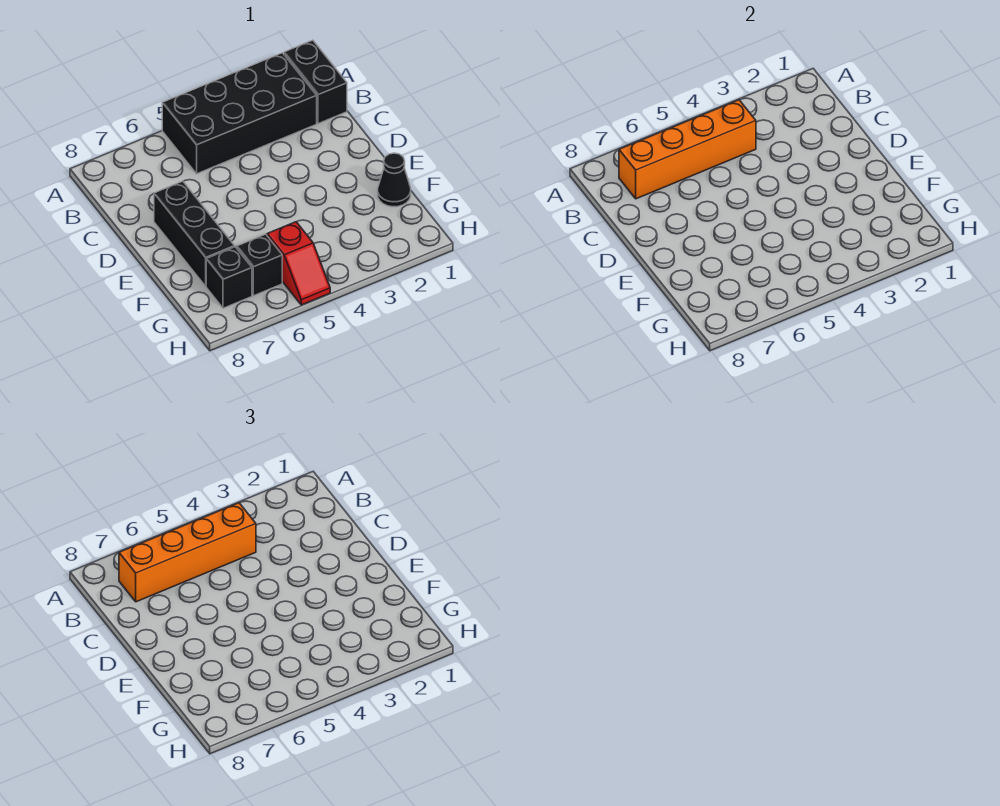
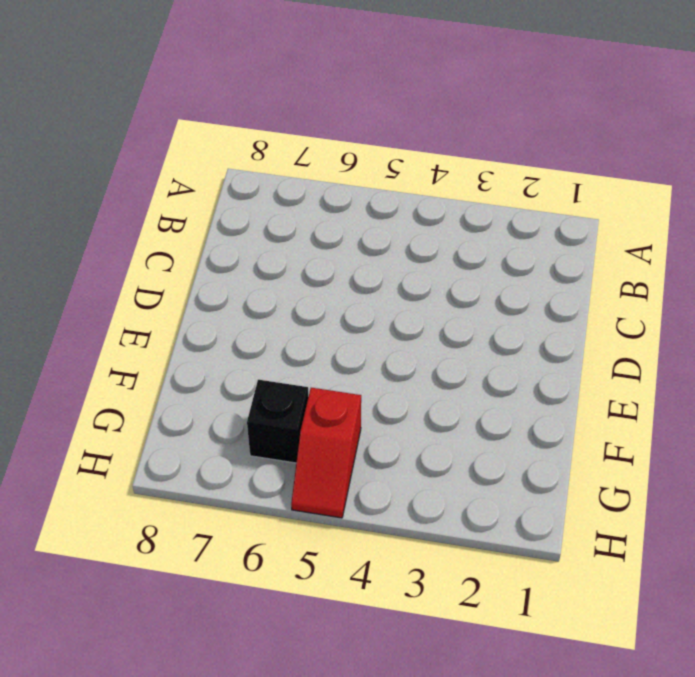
none -> black brick A1:B1 level 1
none -> black brick A2:B5 level 1

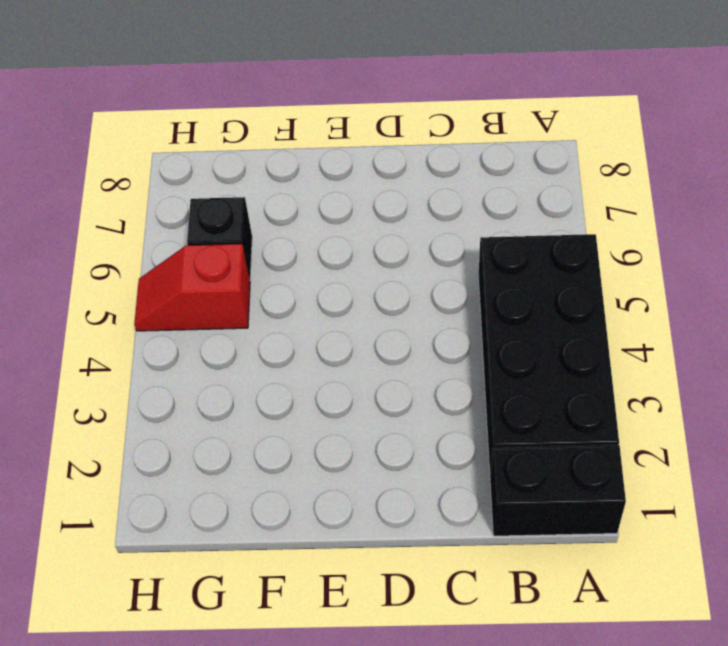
none -> black brick D7:F7 level 1
none -> black cone F1 level 1

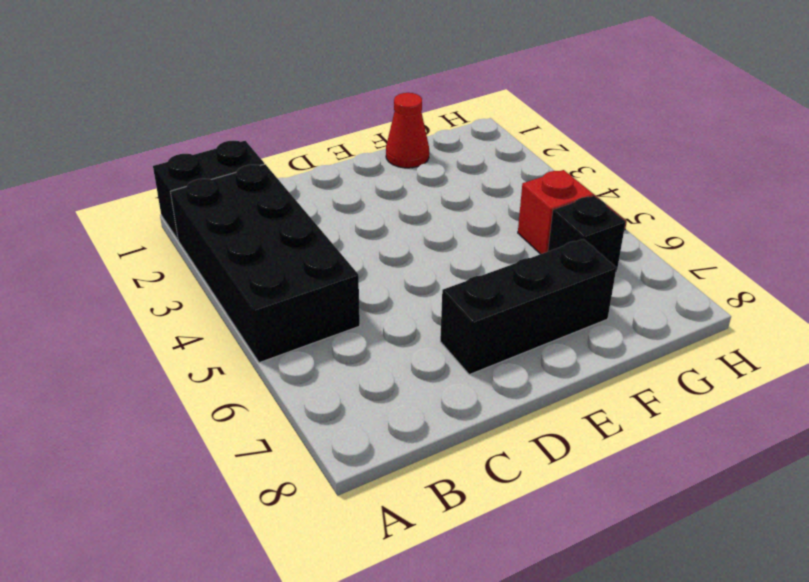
red cone F1 level 1 -> black cone F1 level 1
none -> black brick G7 level 1
none -> orange brick B4:B7 level 2

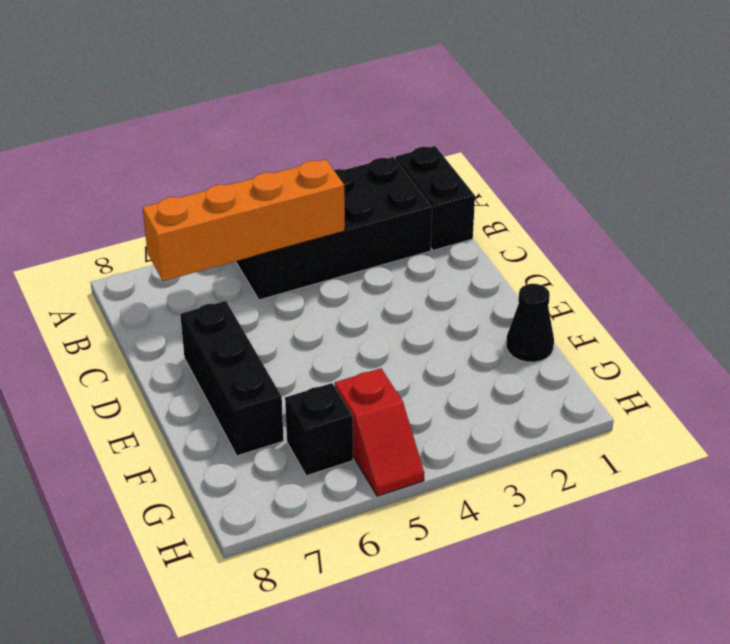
none -> black brick G7 level 1
none -> orange brick B4:B7 level 3

